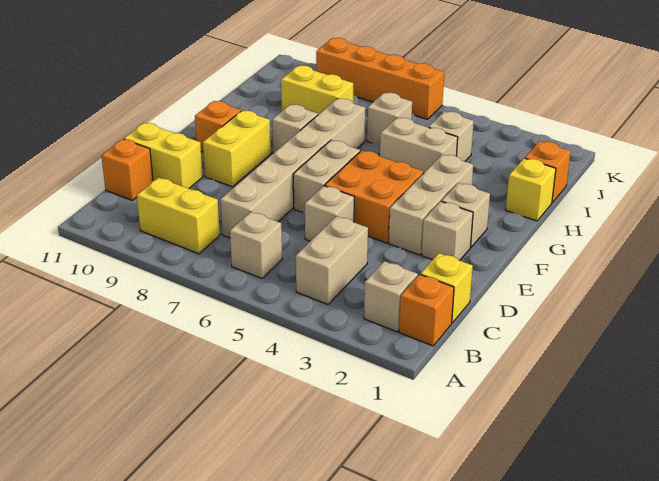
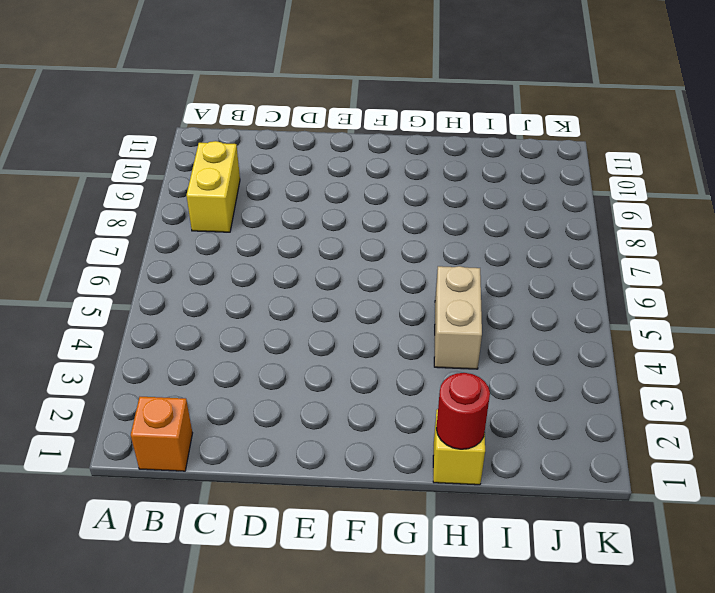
red round brick H1 level 2 -> none
none -> tan brick B2 level 1
none -> tan brick B4:C4 level 1
none -> tan brick B6 level 1

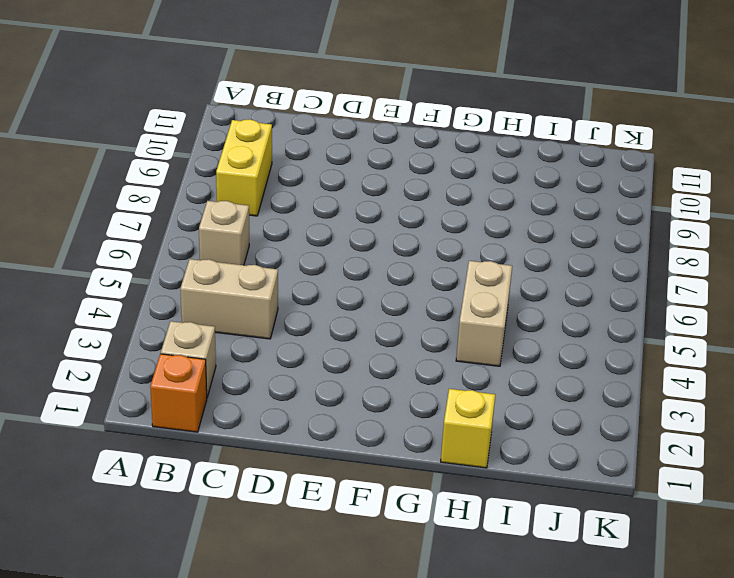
none -> yellow brick C1 level 1
none -> tan brick C7:H7 level 1
none -> orange brick C11 level 1

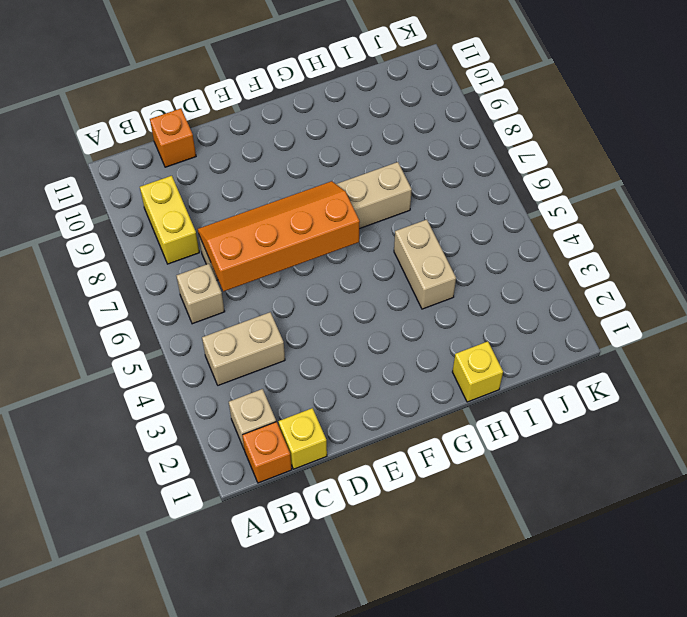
orange slope C6:F7 level 2 top 6 -> none
none -> tan brick D5 level 1
none -> yellow brick D10:D11 level 1
none -> tan brick E2 level 1

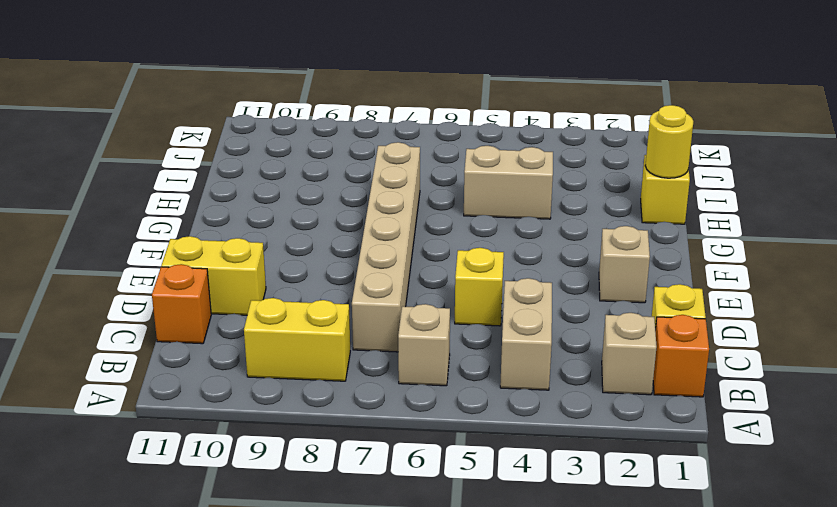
yellow brick D5 level 1 -> tan brick D5 level 1
yellow round brick H1 level 2 -> none
none -> tan brick E3:G3 level 1
none -> orange brick E4:F5 level 1
none -> tan brick E6:F6 level 1

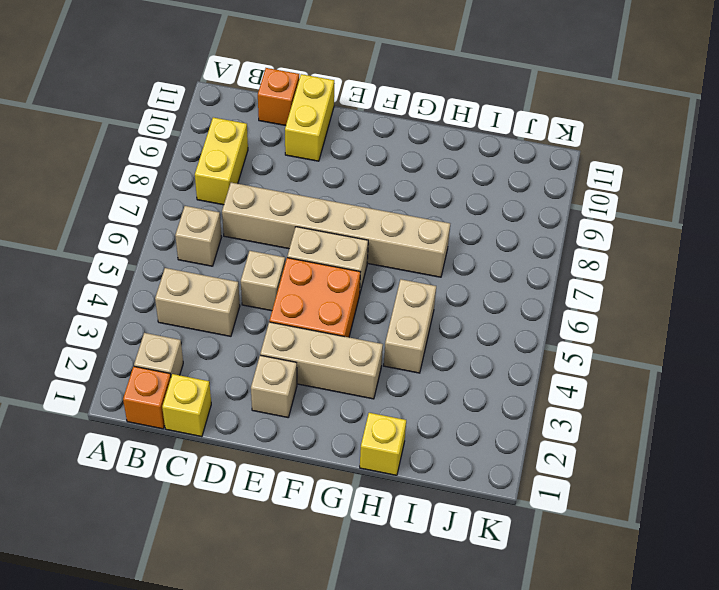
none -> yellow brick E9:F9 level 1
none -> tan brick F2 level 1
none -> orange brick F10 level 1

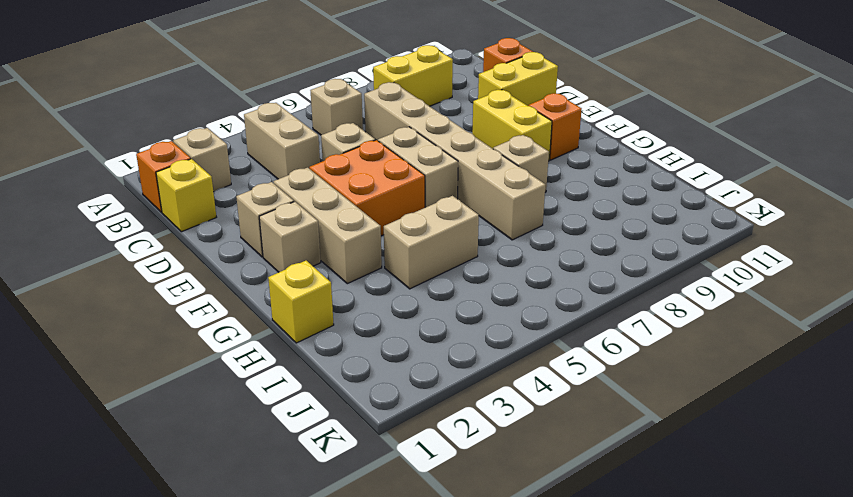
none -> orange brick I1 level 1
none -> tan brick I4 level 1
none -> tan brick I6 level 1

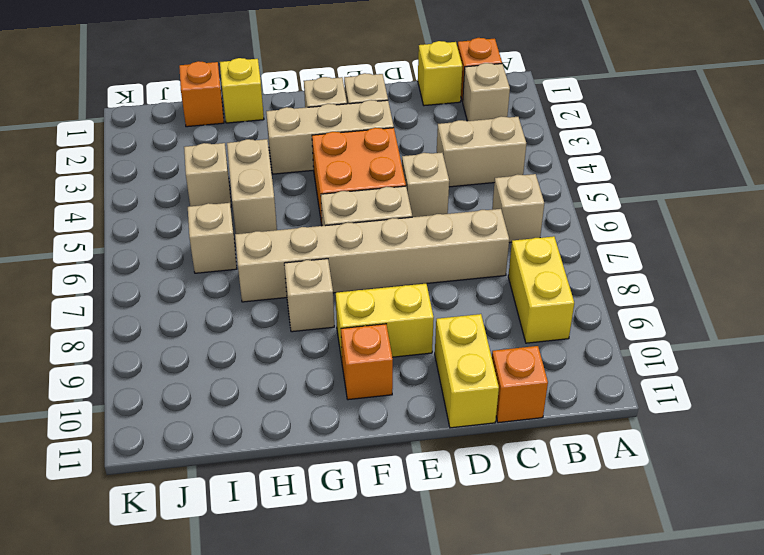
none -> yellow brick I8:I9 level 1
none -> orange brick K6:K9 level 1

